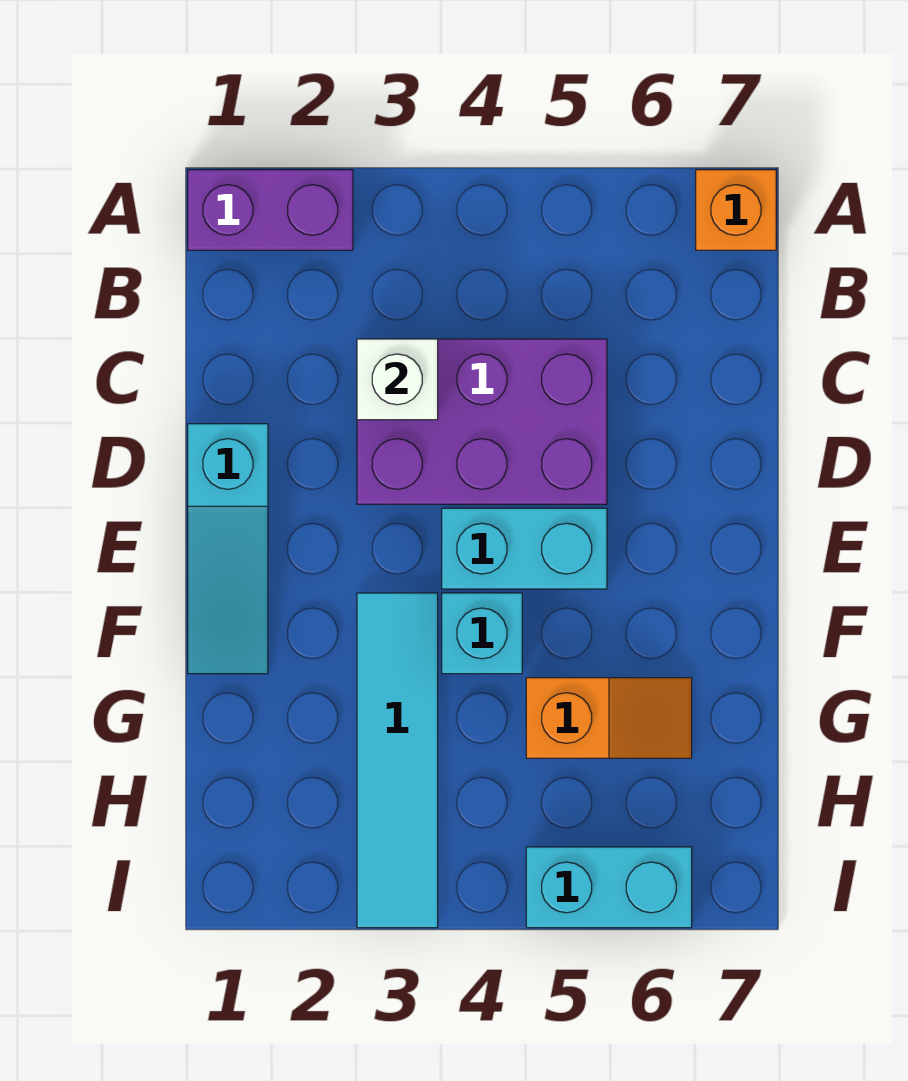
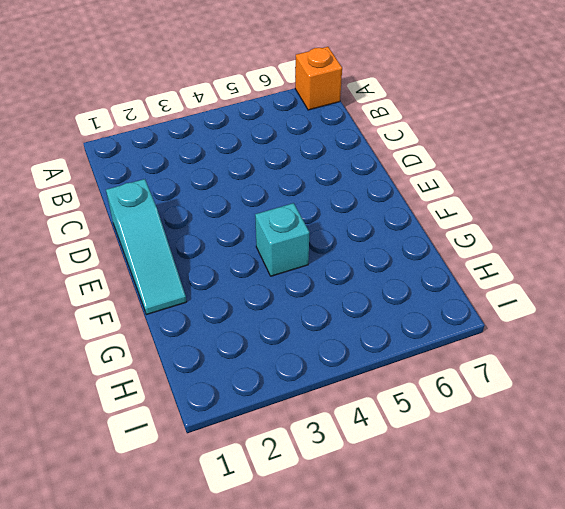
none -> purple brick A1:A2 level 1
none -> purple brick C3:D5 level 1

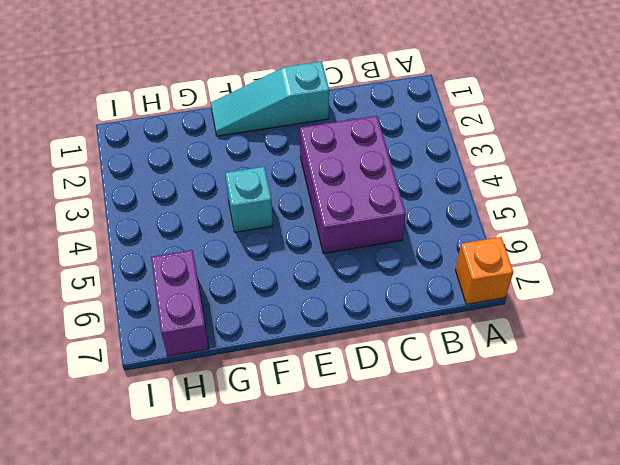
purple brick H6:H7 level 1 -> purple brick A1:A2 level 1
none -> cyan brick E4:E5 level 1
none -> cyan tile F3:I3 level 1

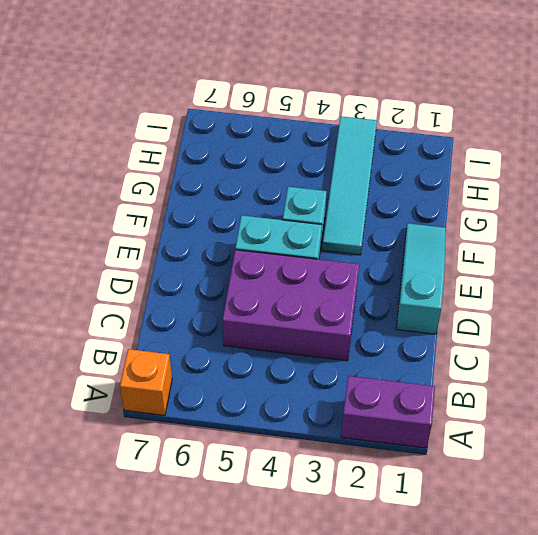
none -> orange slope G5:G6 level 1 top 5
none -> cyan brick I5:I6 level 1

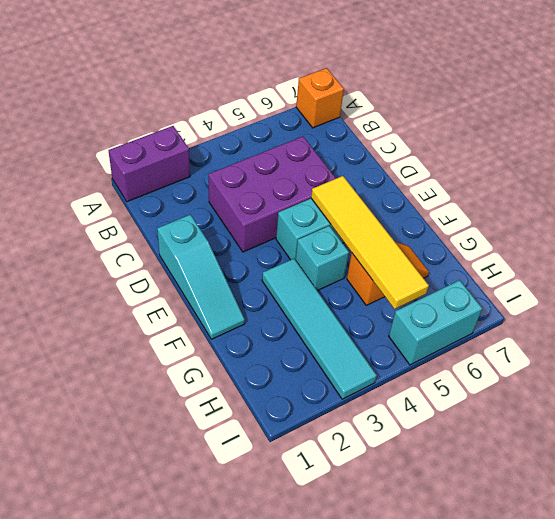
yellow tile E5:H5 level 2 -> none
none -> white brick C3 level 2

